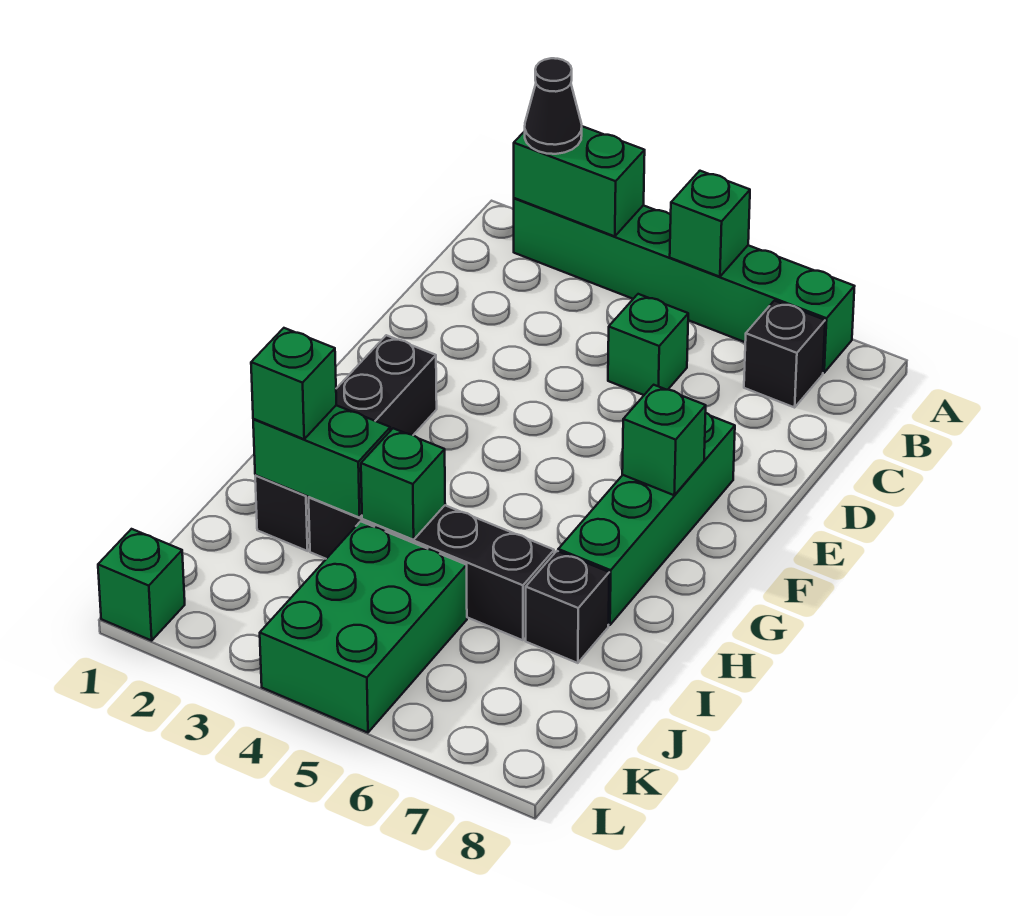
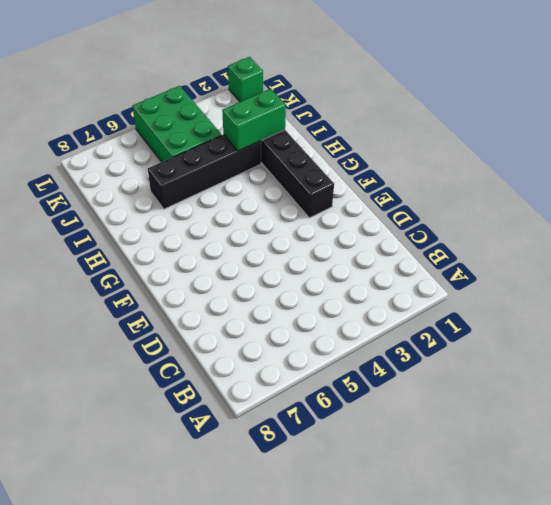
none -> green brick A2:A7 level 1
none -> black brick B7 level 1
none -> green brick C5 level 1

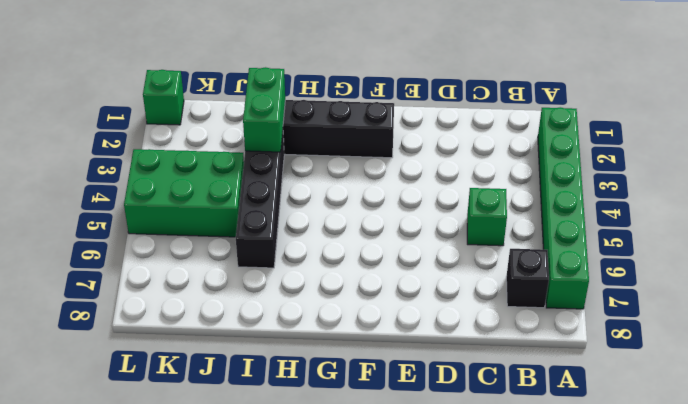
none -> green brick E7:H7 level 1
none -> black brick I7 level 1
none -> green brick A2:A3 level 2

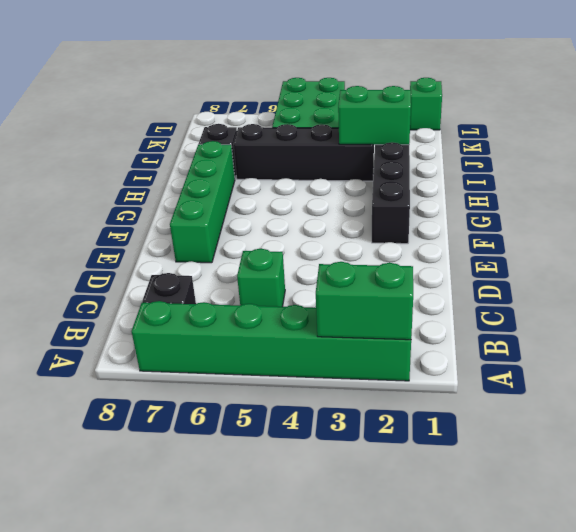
none -> green brick A5 level 2
none -> green brick F7 level 2
none -> green brick I4 level 2

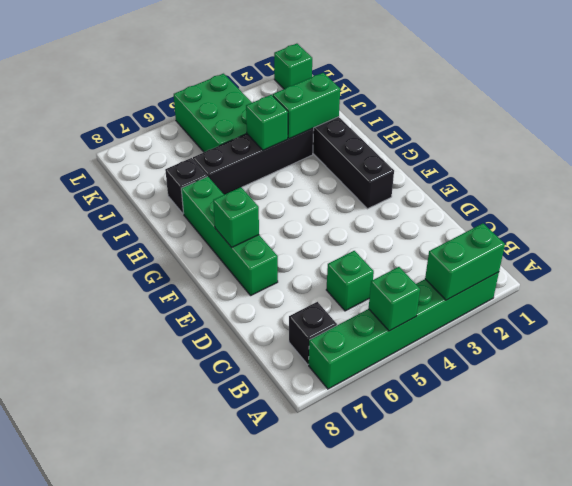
none -> black cone A2 level 3
none -> green brick I2 level 3

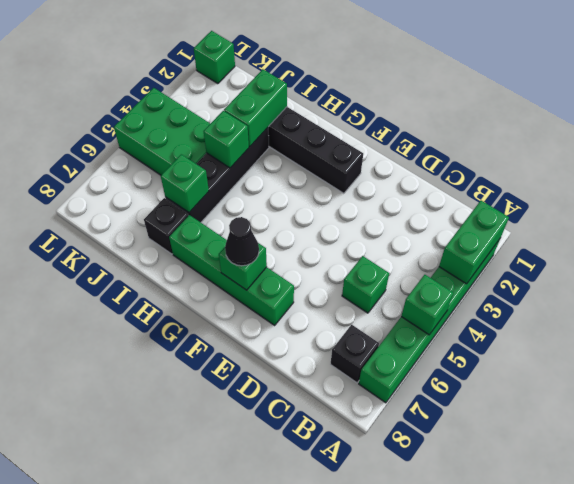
black cone F7 level 3 -> black cone A2 level 3
green brick I6 level 2 -> green brick I2 level 3

